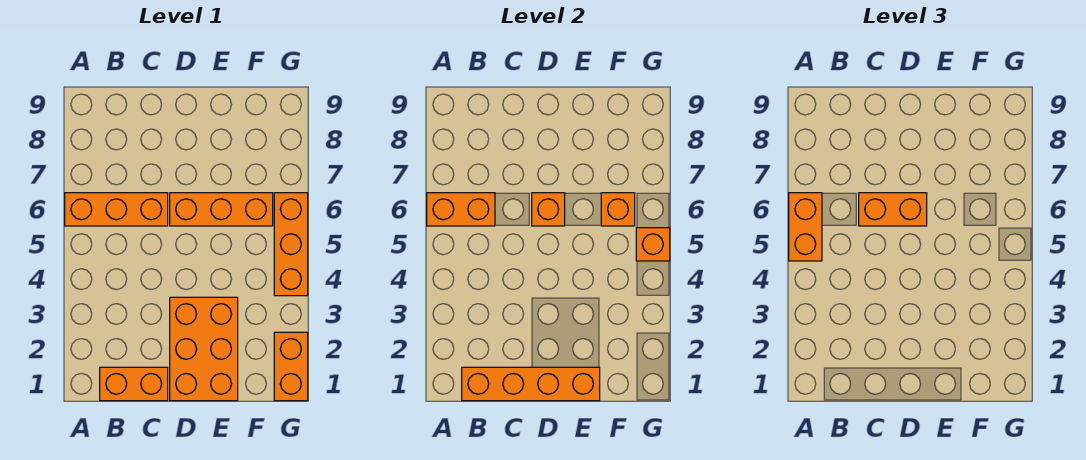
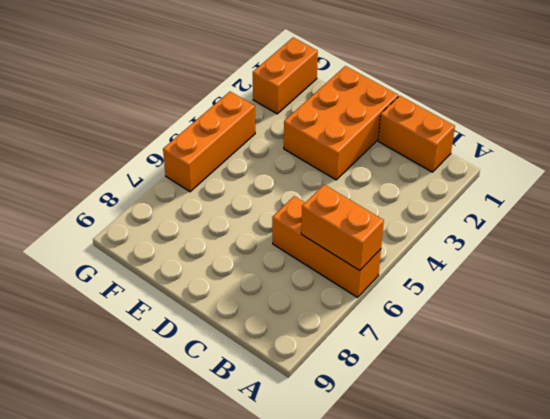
none -> orange brick D6:F6 level 1
none -> orange brick B1:E1 level 2
none -> orange brick D6 level 2

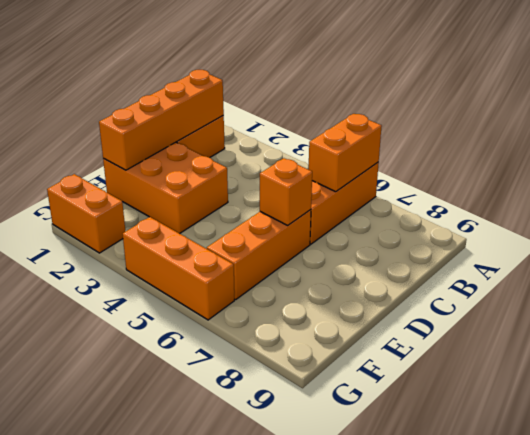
none -> orange brick F6 level 2
none -> orange brick G5 level 2
none -> orange brick A5:A6 level 3

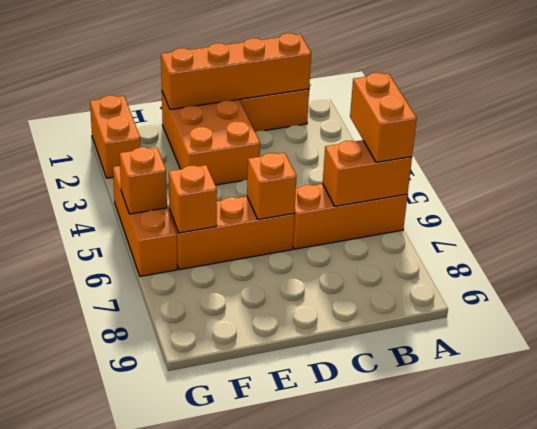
none -> orange brick C6:D6 level 3

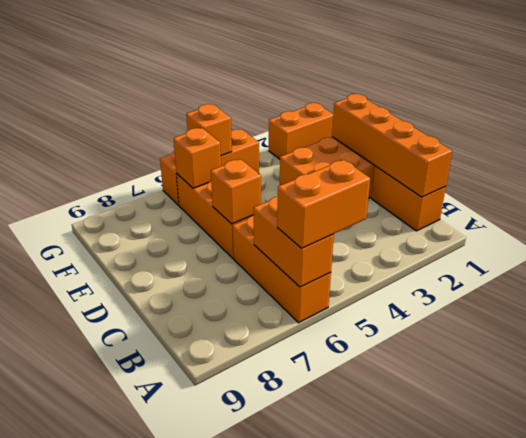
none -> orange brick C6:D6 level 3

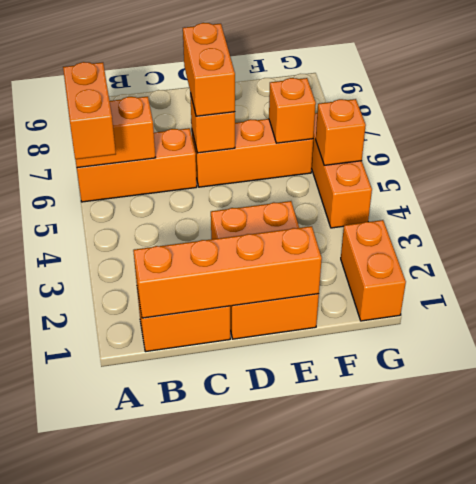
orange brick D6:D7 level 3 -> orange brick C6:D6 level 3

